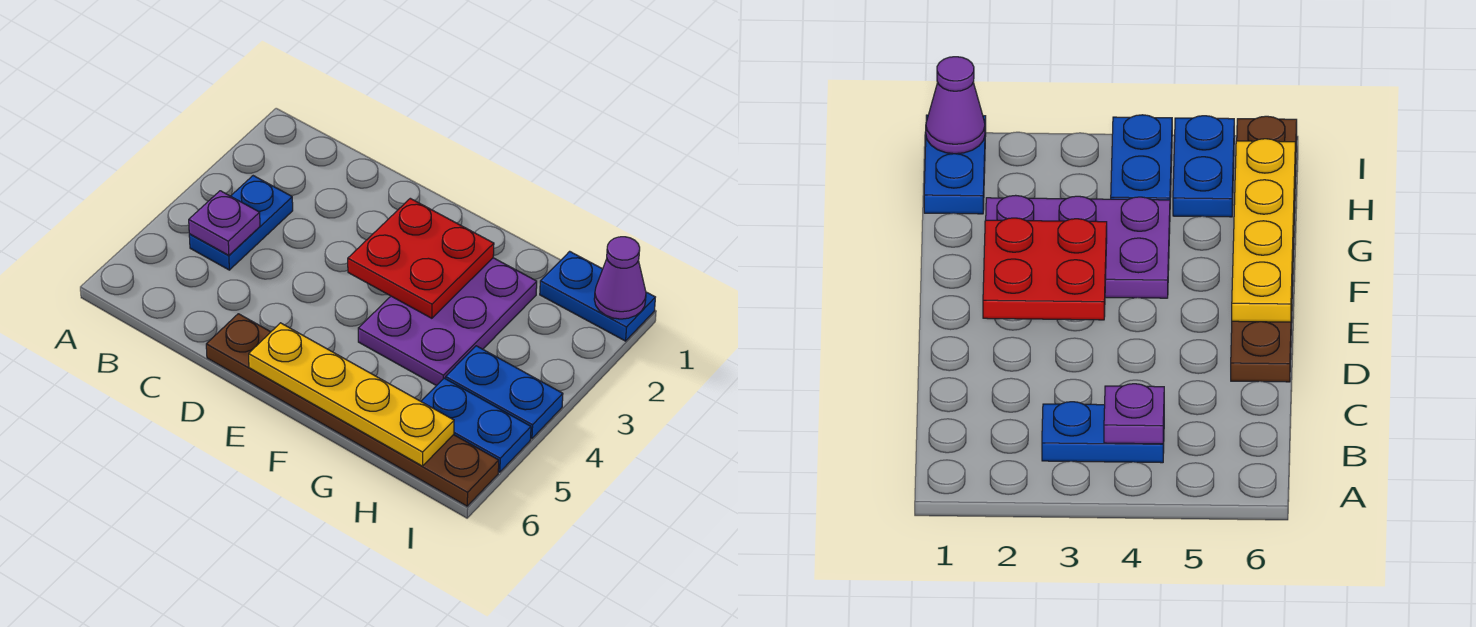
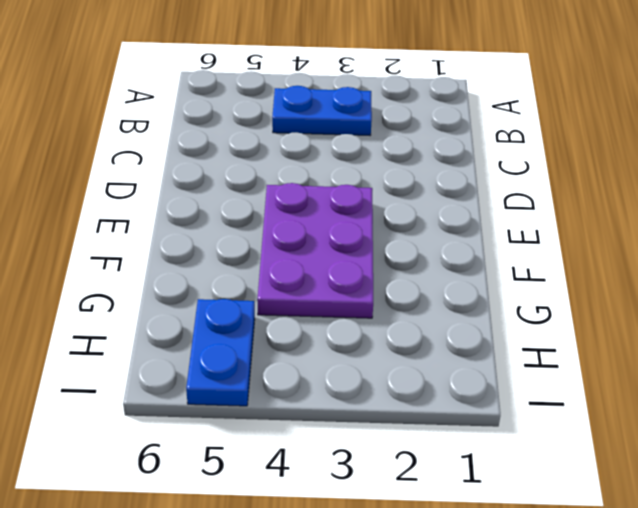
purple plate E3:G4 level 1 -> purple plate F2:G4 level 1
none -> brown plate D6:I6 level 1
none -> blue plate H1:I1 level 1

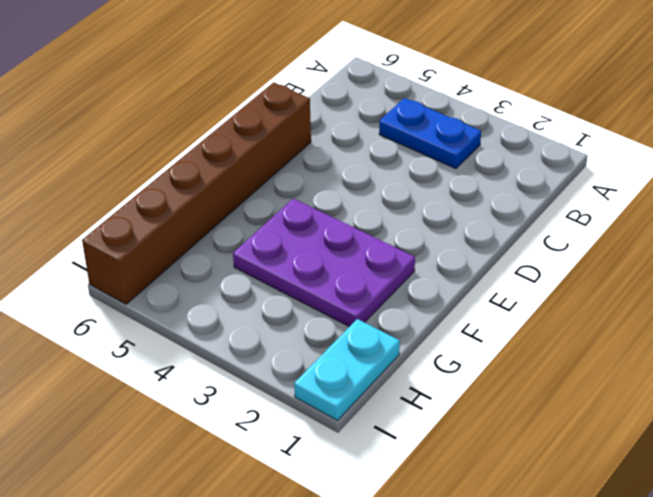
brown brick D6:I6 level 1 -> brown plate D6:I6 level 1
cyan plate H1:I1 level 1 -> blue plate H1:I1 level 1
none -> blue plate H4:I4 level 1
none -> blue plate H5:I5 level 1

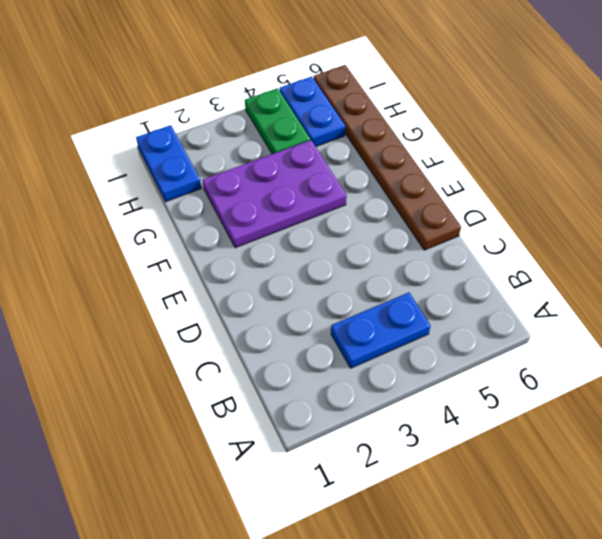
green plate H4:I4 level 1 -> blue plate H4:I4 level 1
none -> purple plate B4 level 2
none -> red plate E2:F3 level 2

